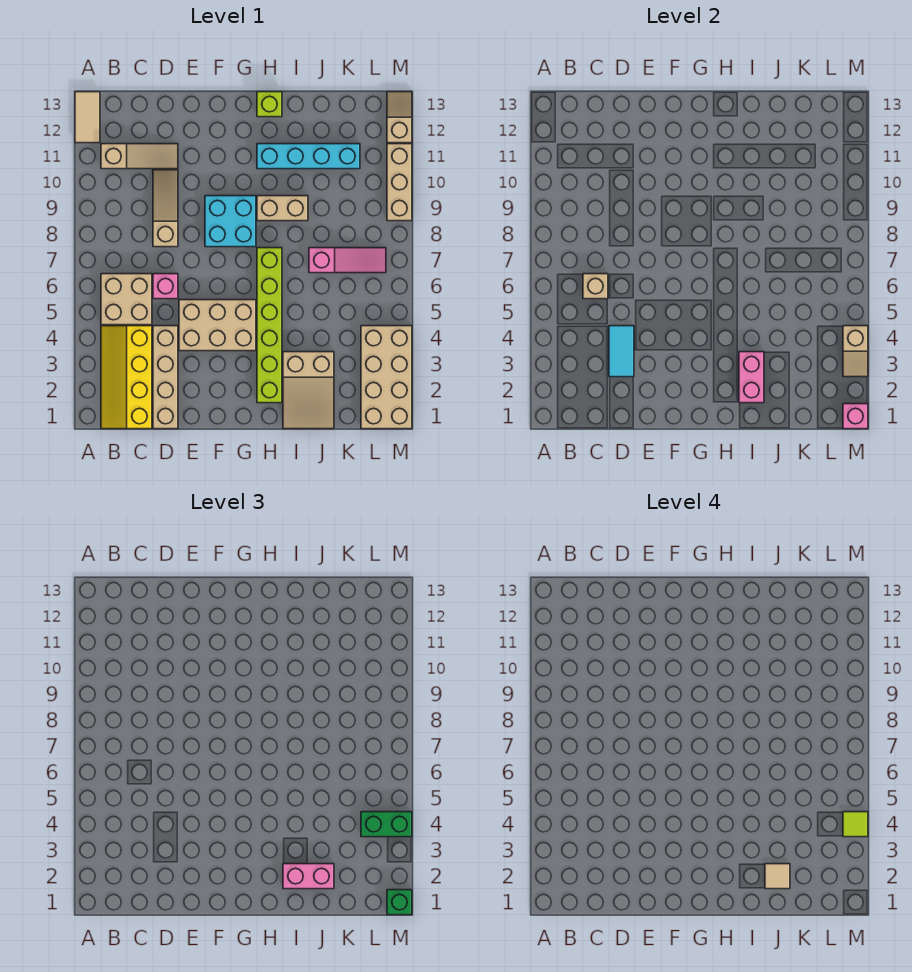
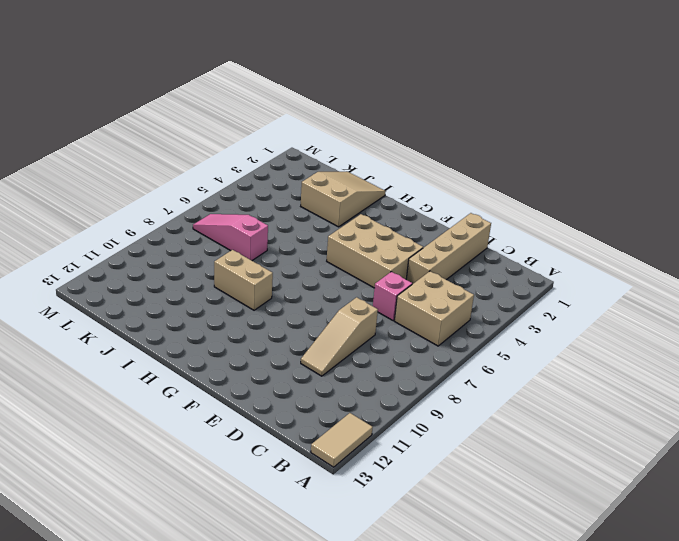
none -> yellow slope B1:C4 level 1 top C
none -> tan slope B11:D11 level 1 top B
none -> cyan brick F8:G9 level 1

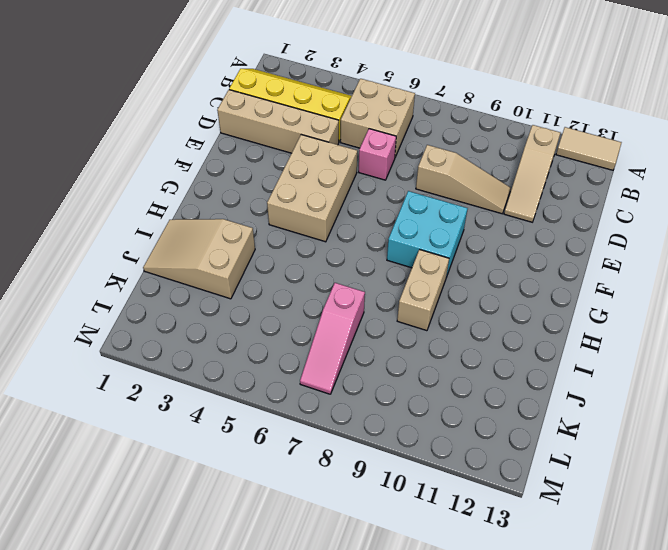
none -> lime brick H2:H7 level 1
none -> cyan brick H11:K11 level 1
none -> lime brick H13 level 1

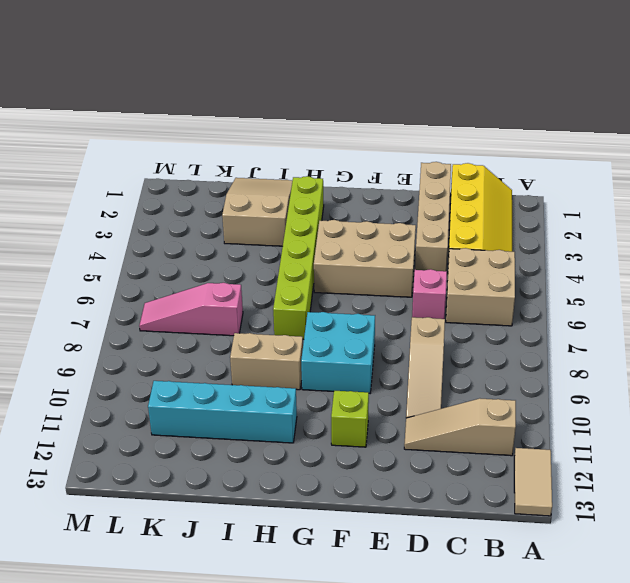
lime brick F11 level 1 -> lime brick H13 level 1
none -> tan brick L1:M4 level 1
none -> tan brick M9:M11 level 1
none -> tan slope M12:M13 level 1 top 12

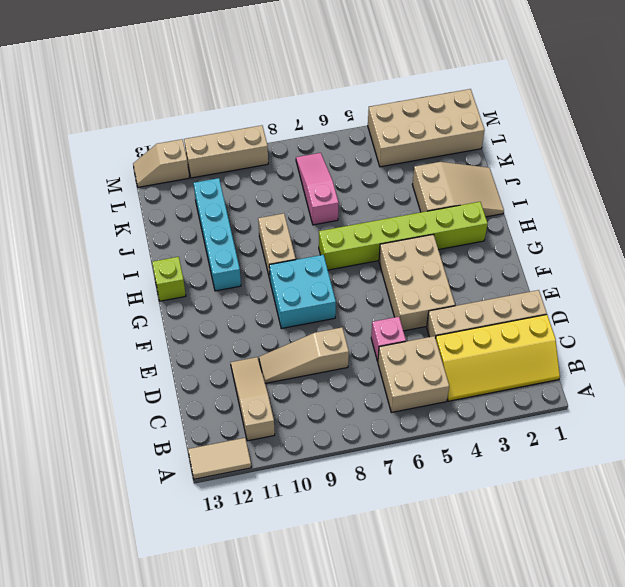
none -> tan brick C6 level 2
none -> cyan tile D3:D4 level 2
none -> pink brick I2:I3 level 2

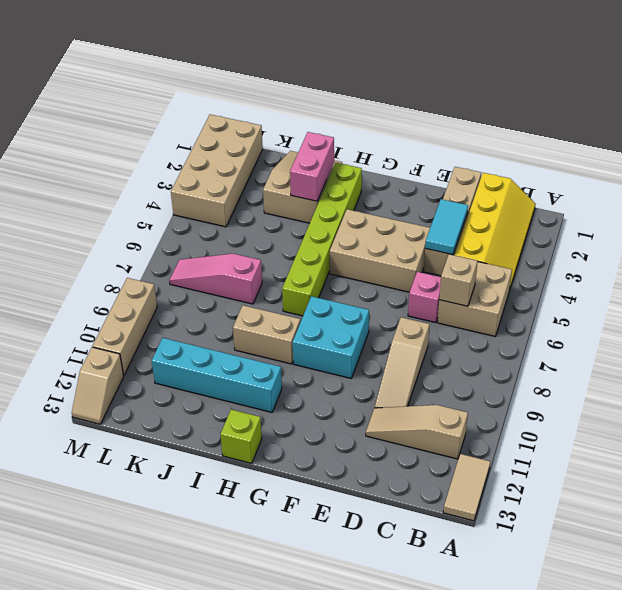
none -> pink brick M1 level 2
none -> tan slope M3:M4 level 2 top 4
none -> pink brick I2:J2 level 3

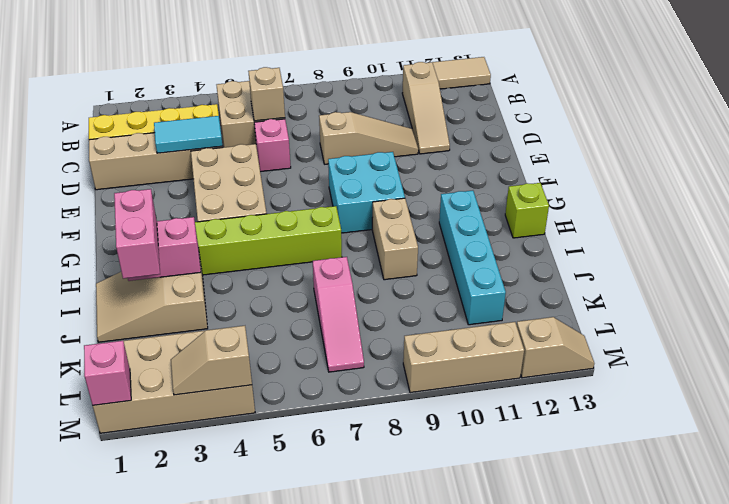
none -> green brick L4:M4 level 3
none -> green brick M1 level 3
none -> tan tile J2 level 4

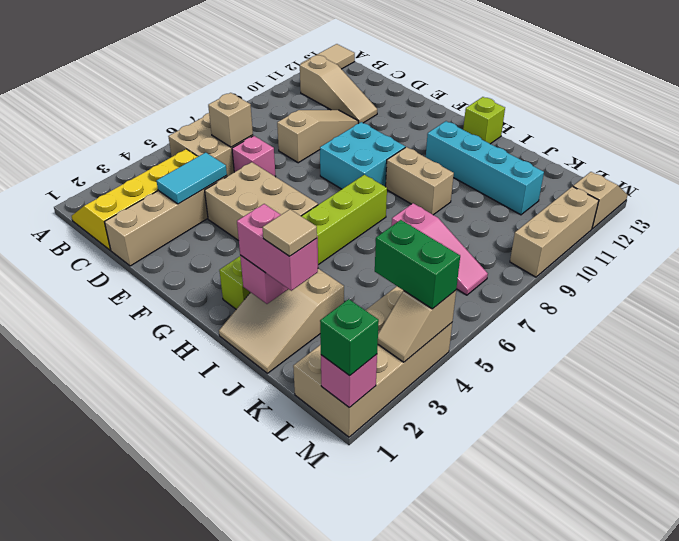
none -> lime tile M4 level 4

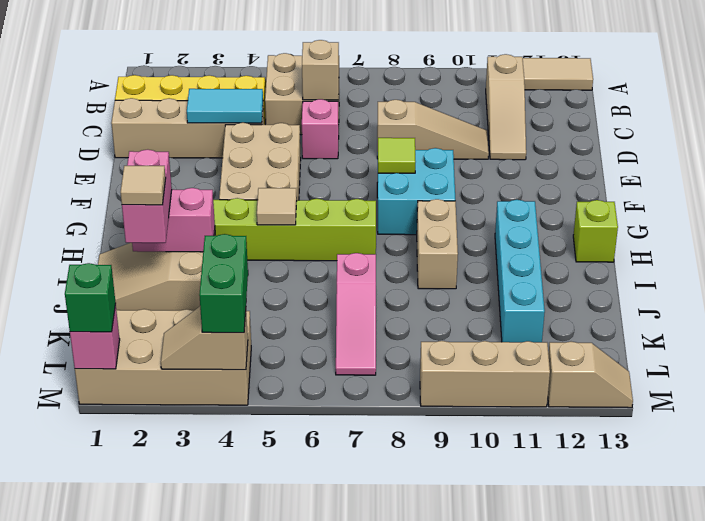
lime tile F8 level 2 -> lime tile M4 level 4
tan tile H5 level 2 -> none

